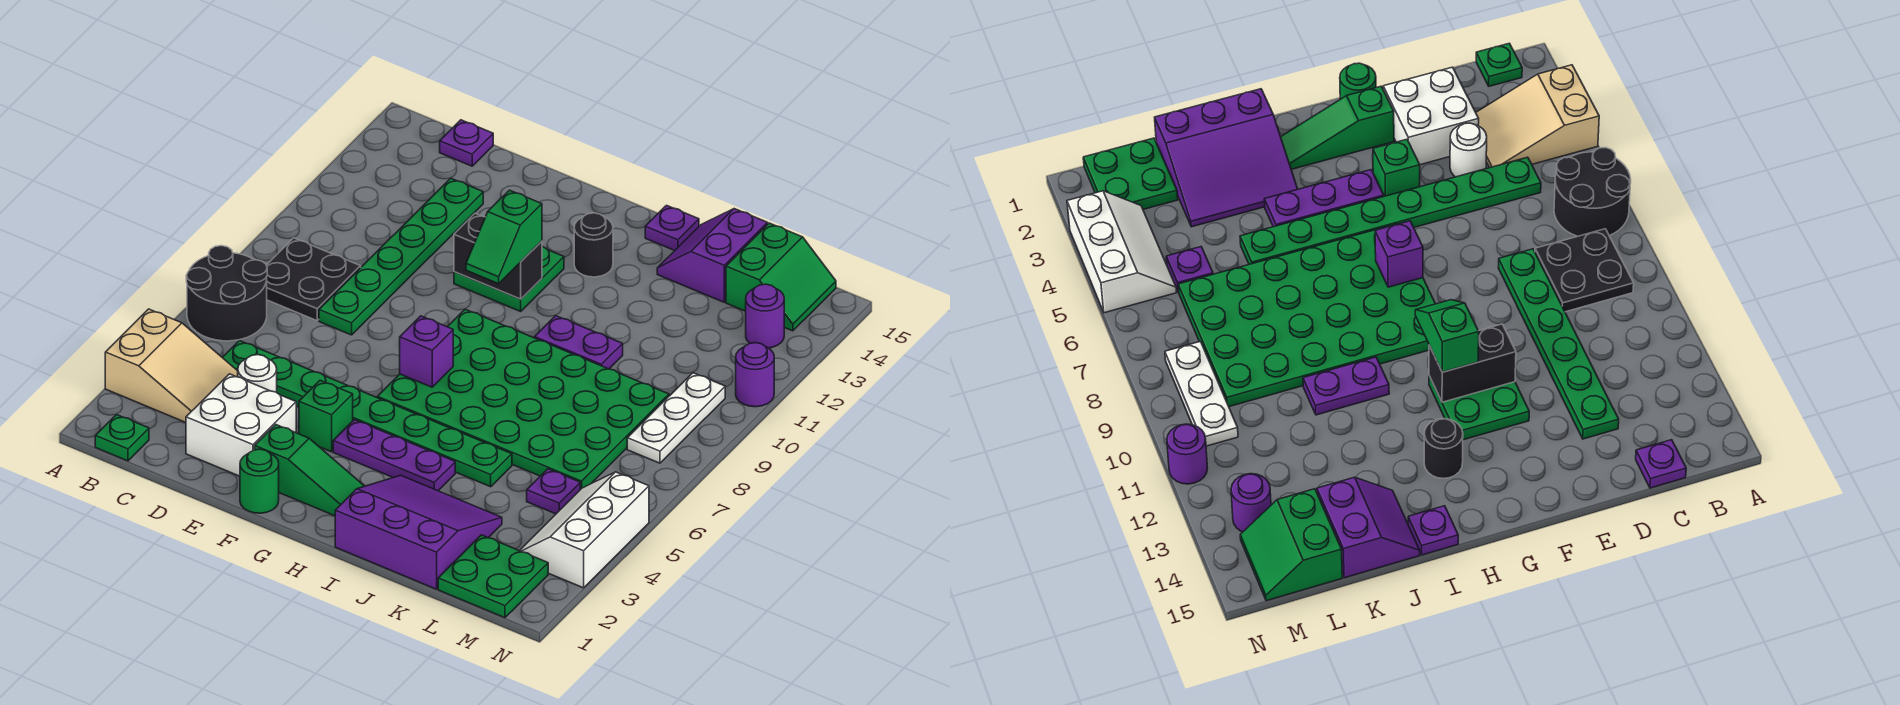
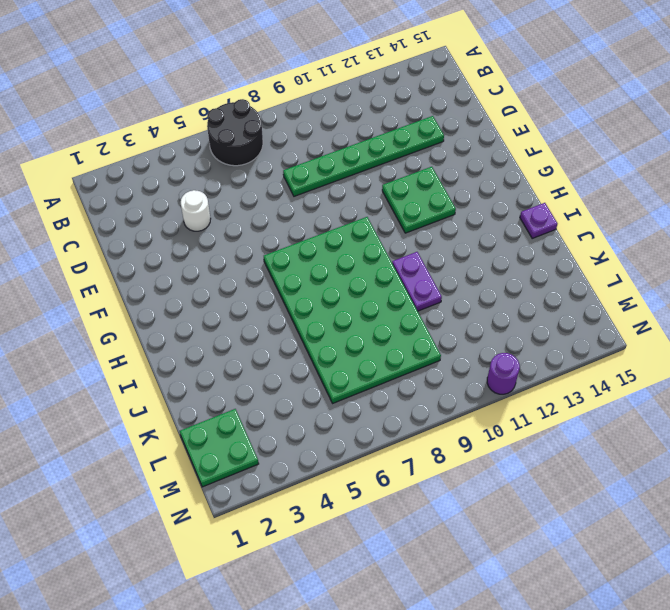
none -> tan slope A3:C4 level 1 top A
none -> green plate B1 level 1
none -> black plate B8:C9 level 1
none -> green plate C5:J5 level 1

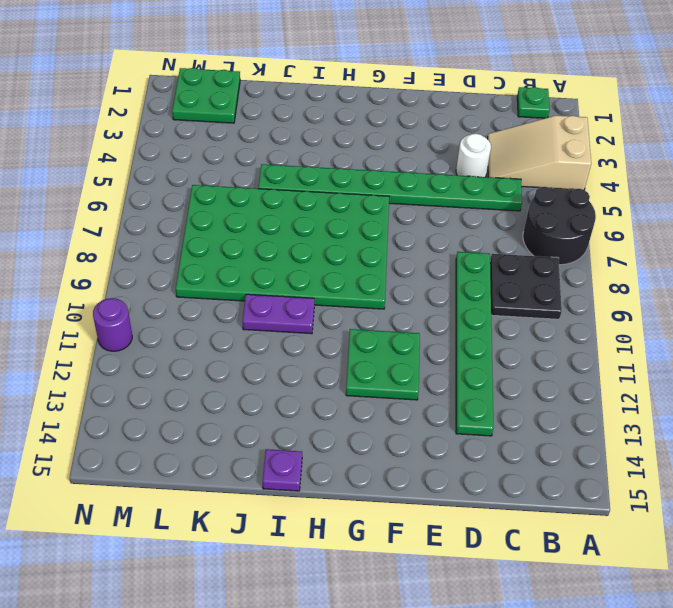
none -> purple plate C15 level 1
none -> white brick D2:E3 level 1
none -> green round brick F1 level 1
none -> green slope F2:H2 level 1 top F

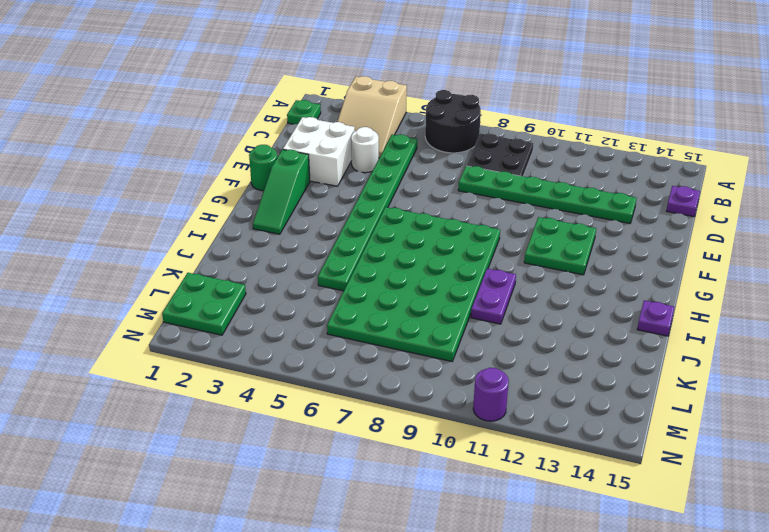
none -> green brick F4 level 1
none -> purple plate G4:I4 level 1
none -> black round brick H13 level 1
none -> purple slope I1:K3 level 1 top 1

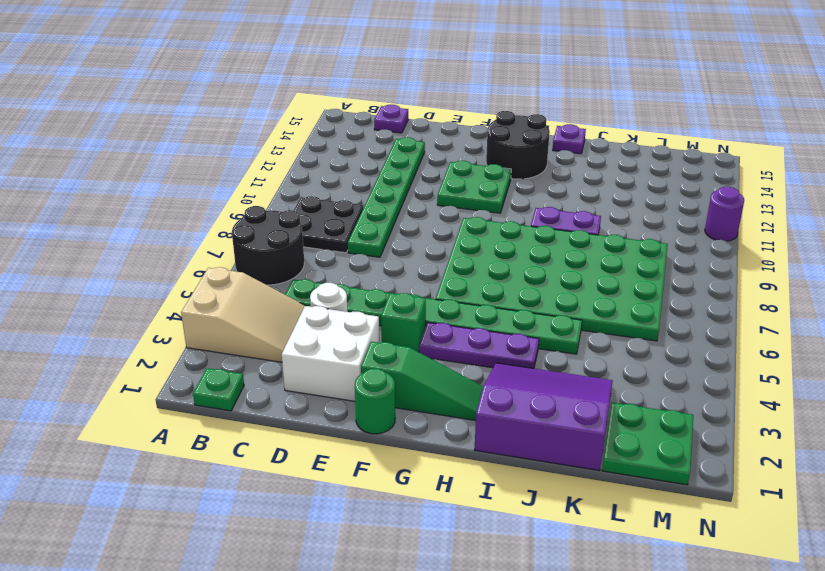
black round brick G13:H14 level 1 -> black round brick H13 level 1
none -> purple slope J14:K15 level 1 top K
none -> purple plate L5 level 1
none -> green slope L14:M15 level 1 top L
none -> white slope M3:N5 level 1 top N

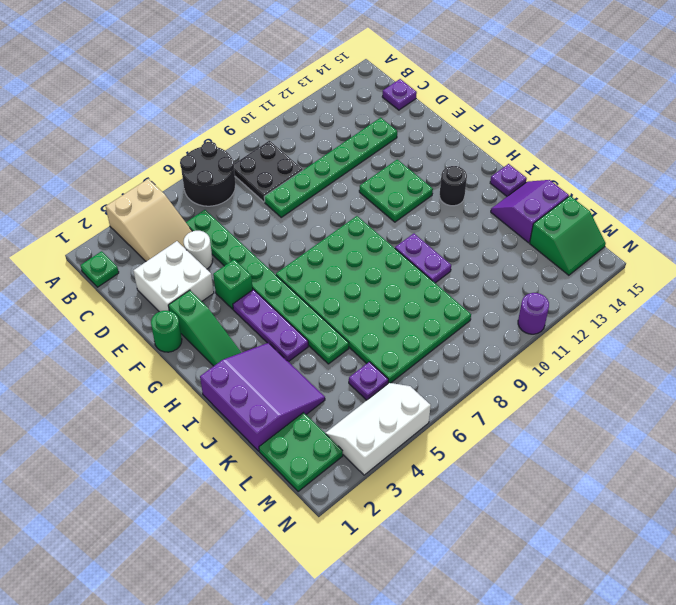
none -> white plate M8:M10 level 1
none -> purple round brick M13 level 1
none -> black brick F11:G11 level 2
none -> purple brick G7 level 2

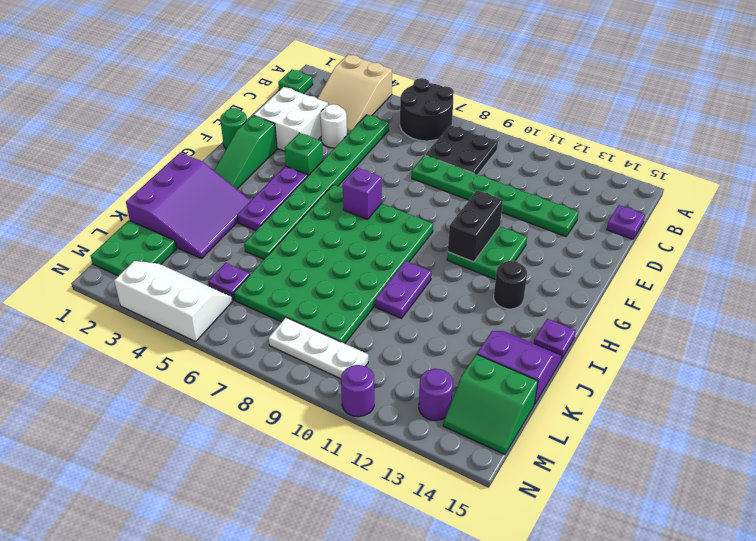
none -> green slope G10:G11 level 3 top 11

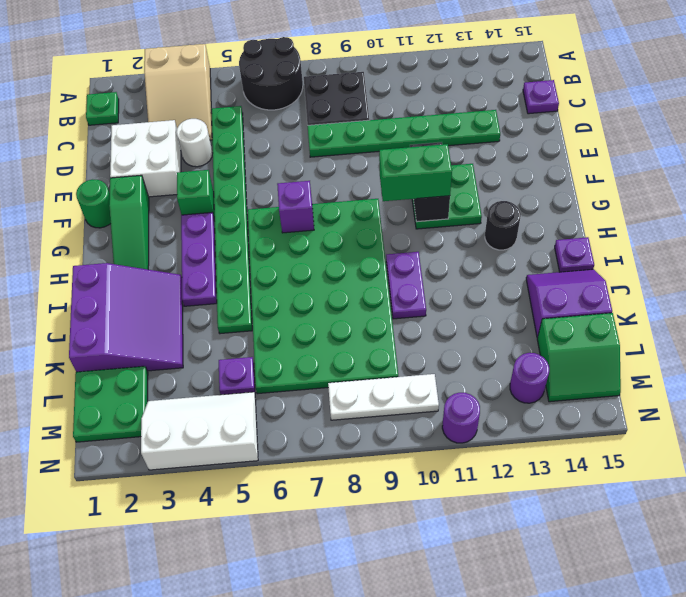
green brick G10:G11 level 3 -> green slope G10:G11 level 3 top 11

